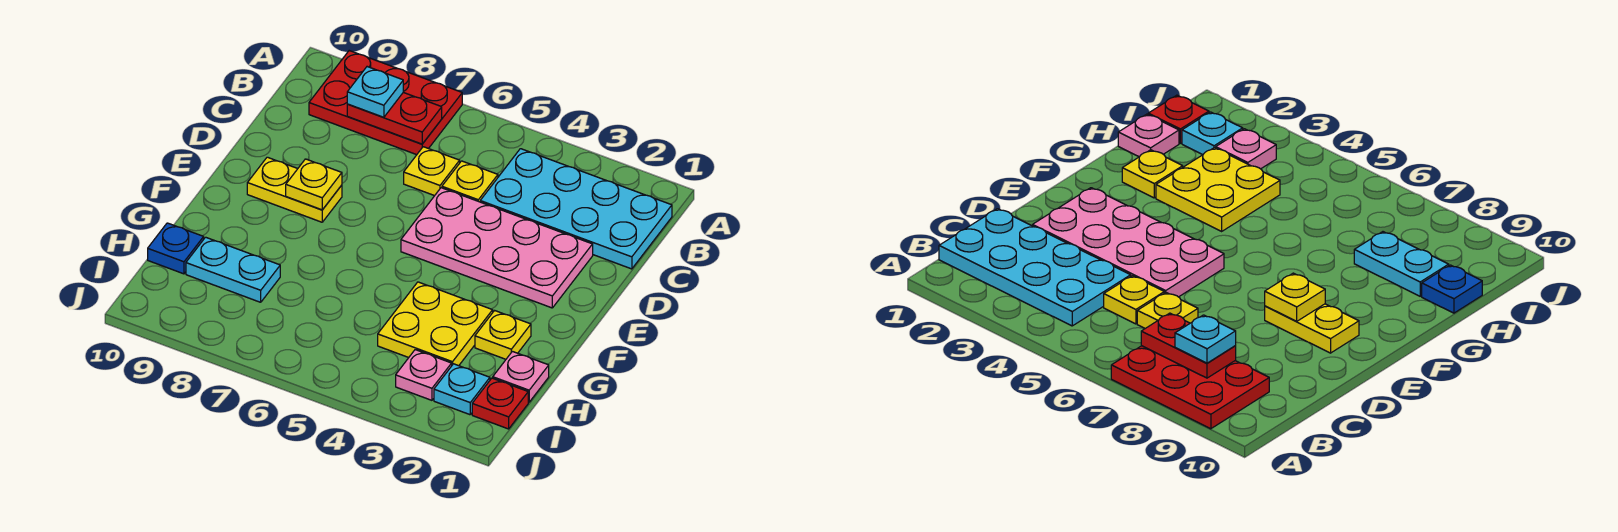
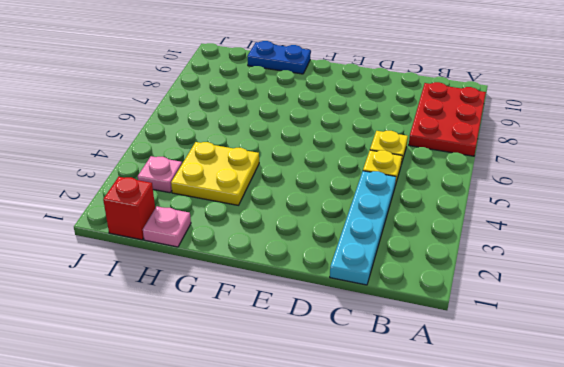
cyan plate C1:C4 level 1 -> cyan plate B1:C4 level 1
blue plate G10:H10 level 1 -> blue plate H10 level 1
red brick I1 level 1 -> red plate I1 level 1
none -> pink plate D2:E5 level 1
none -> yellow plate E8:E9 level 1
none -> yellow plate G2 level 1

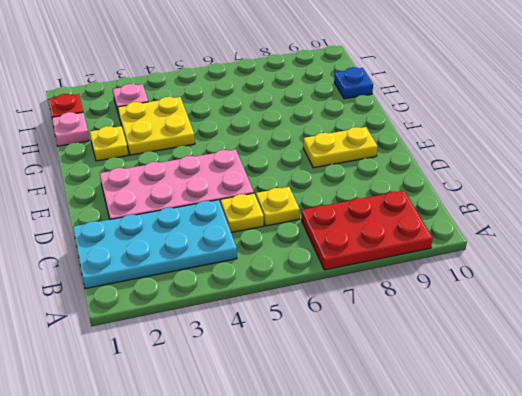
none -> cyan plate H8:H9 level 1
none -> cyan plate I2 level 1
none -> red plate B7:B8 level 2

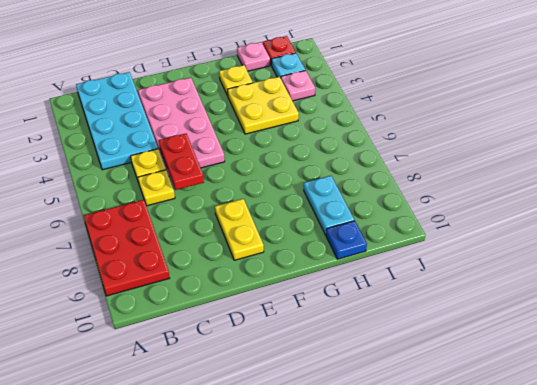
red plate D5:D6 level 2 -> red plate B7:B8 level 2
none -> yellow plate E8 level 2
none -> cyan plate B8 level 3

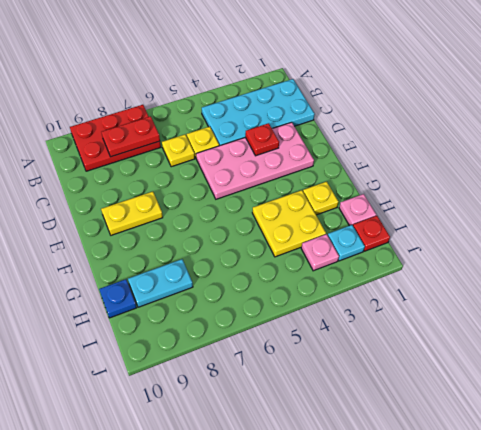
red plate D3 level 2 -> none
none -> yellow plate E8 level 2
none -> cyan plate B8 level 3

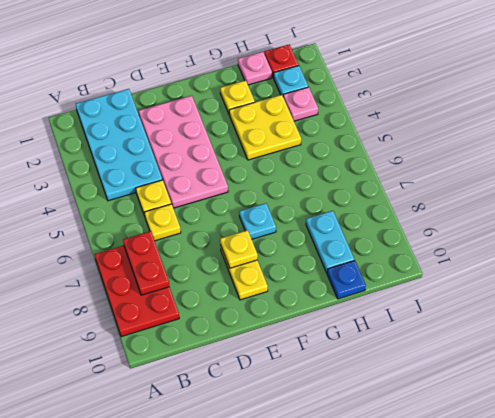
cyan plate F7 level 1 -> cyan plate B8 level 3

